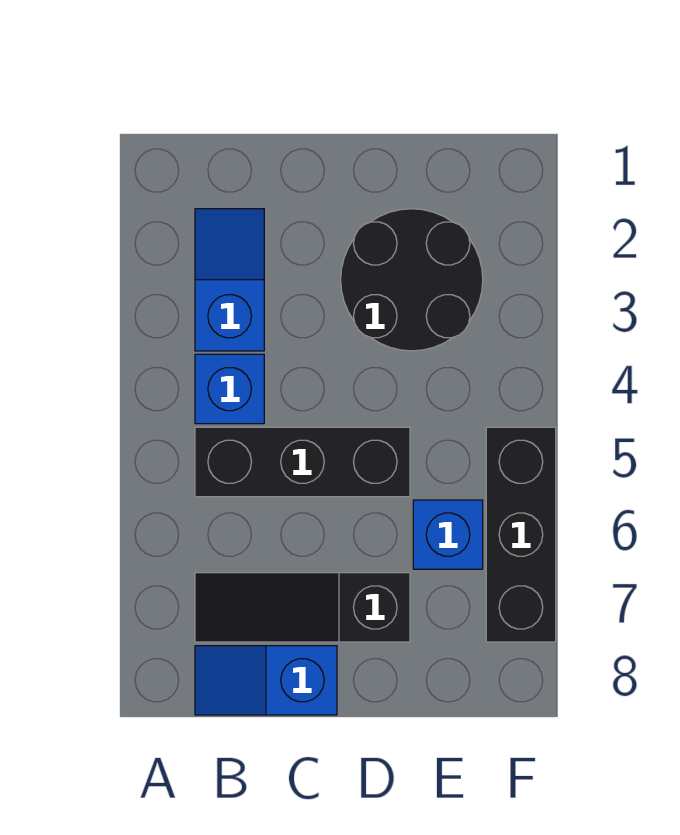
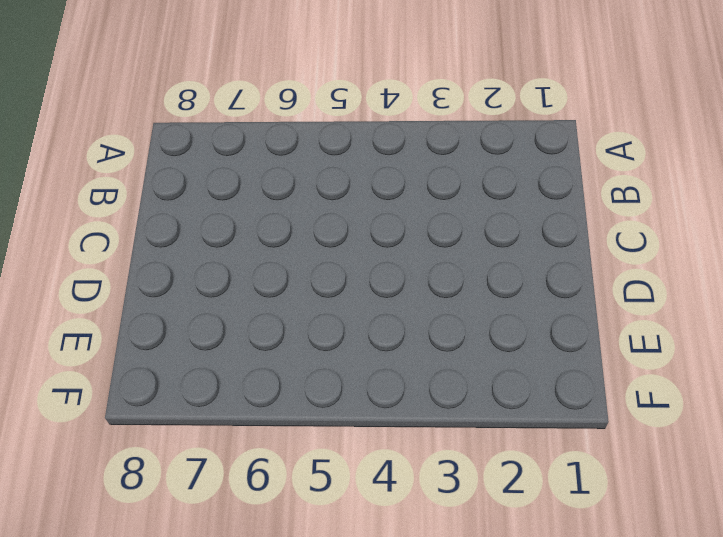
none -> blue slope B2:B3 level 1 top 3
none -> blue brick B4 level 1

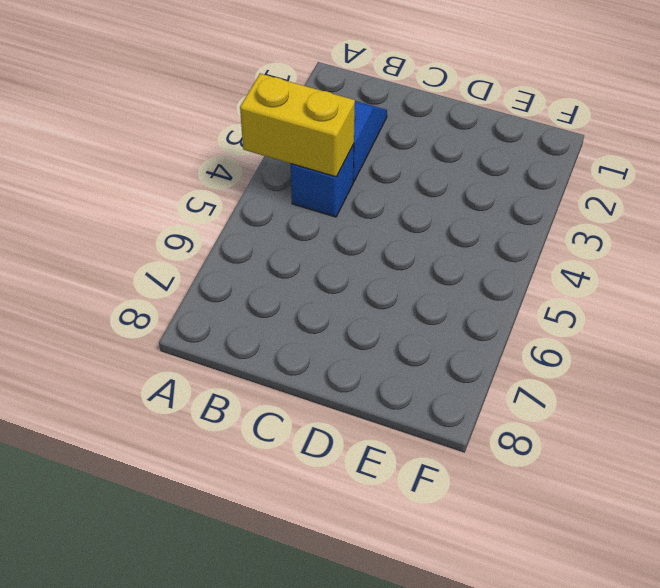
yellow brick A4:B4 level 2 -> none
none -> black brick B5:D5 level 1
none -> black slope B7:D7 level 1 top D

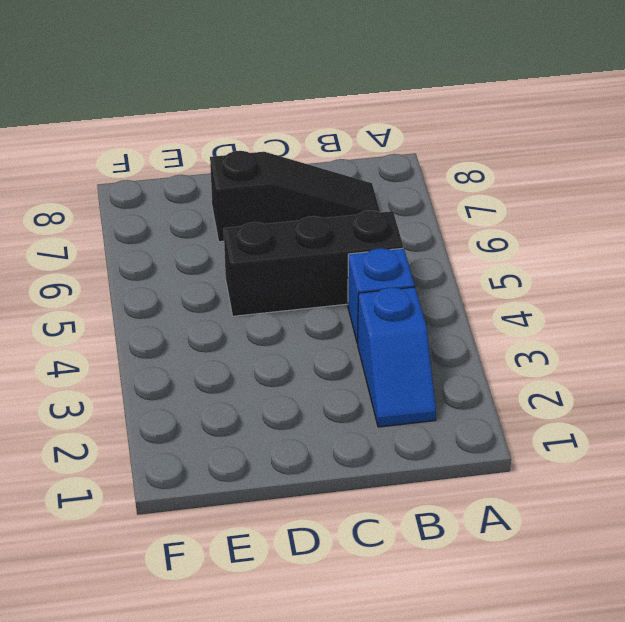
none -> blue slope B8:C8 level 1 top C
none -> black round brick D2:E3 level 1

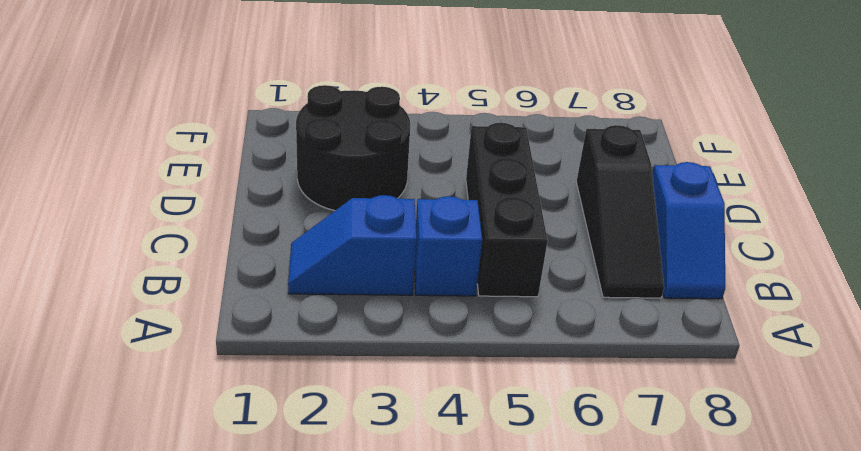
none -> blue brick E6 level 1
none -> black brick F5:F7 level 1

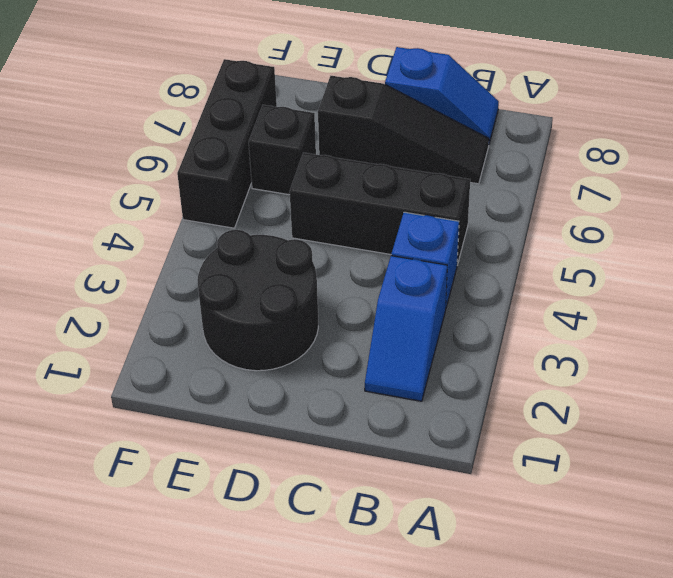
black brick E6 level 1 -> blue brick E6 level 1

